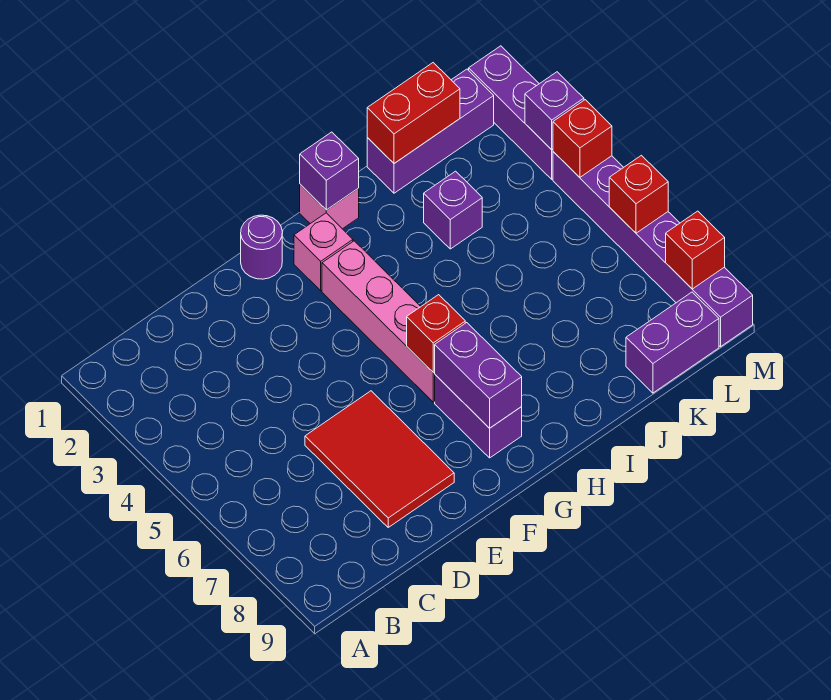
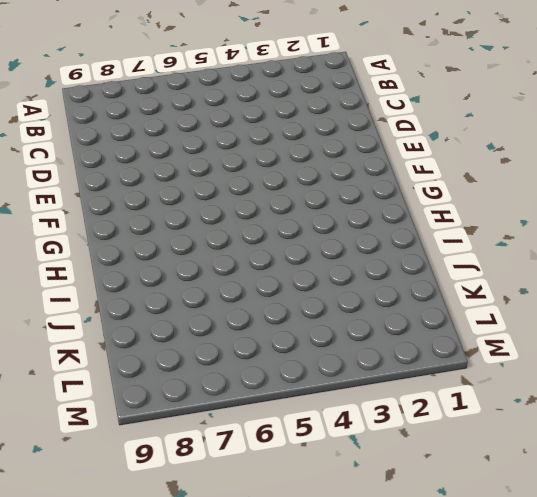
none -> red tile D6:E8 level 1
none -> purple round brick F1 level 1
none -> pink brick G2 level 1

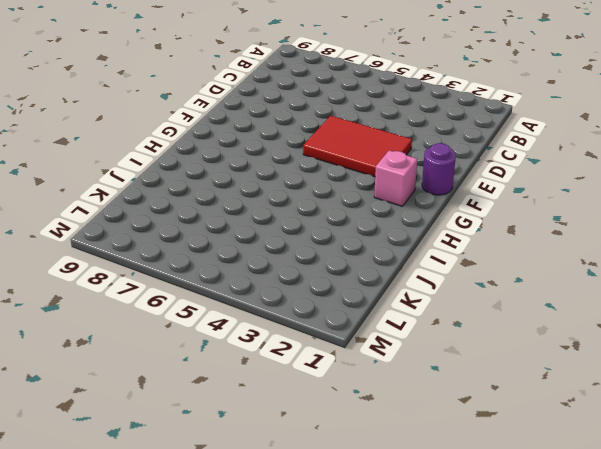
red tile E3:F5 level 1 -> red tile D6:E8 level 1
none -> pink brick G3:G6 level 1
none -> purple brick G7:G8 level 1
none -> pink brick H1 level 1

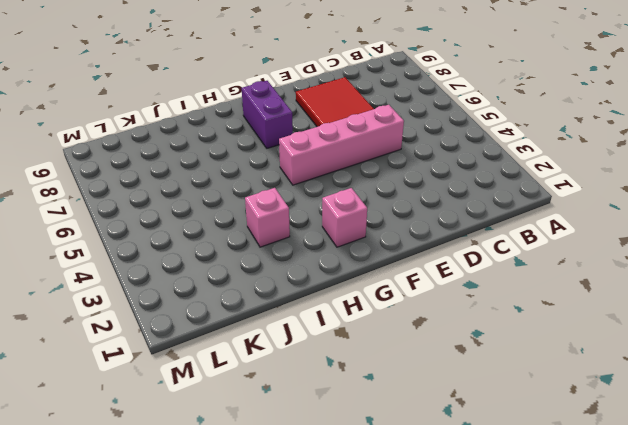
pink brick D5:G5 level 1 -> pink brick G3:G6 level 1
pink brick I3 level 1 -> pink brick H1 level 1
none -> purple round brick F1 level 1
none -> purple brick J1:L1 level 1
none -> purple brick J3 level 1

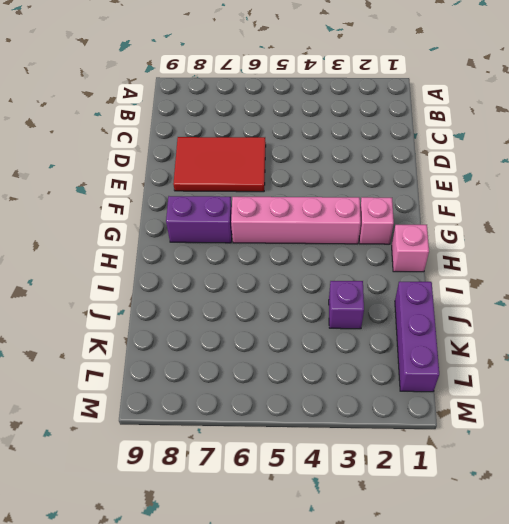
none -> purple round brick F1 level 1
none -> purple brick K9:L9 level 1
none -> purple brick M1:M3 level 1

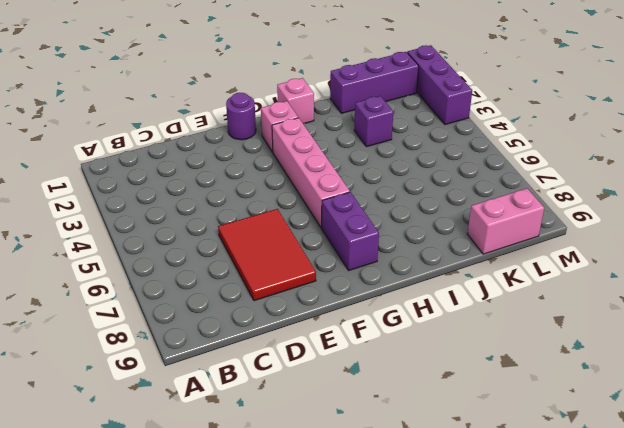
pink brick K9:L9 level 1 -> purple brick K9:L9 level 1
none -> purple brick M4:M9 level 1
none -> red brick G6 level 2
none -> purple brick G7:G8 level 2

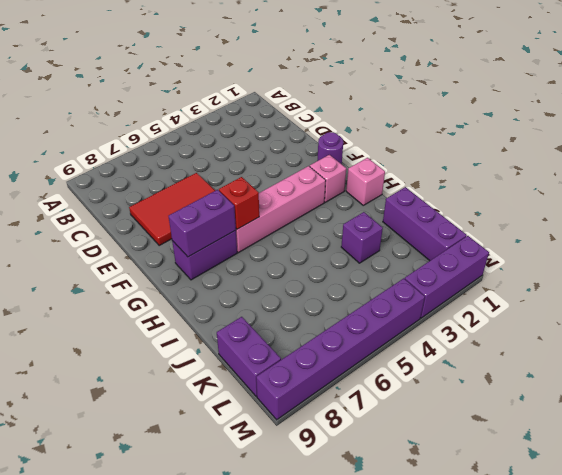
none -> purple brick H1 level 2
none -> red brick J1:K1 level 2
none -> purple brick M3 level 2

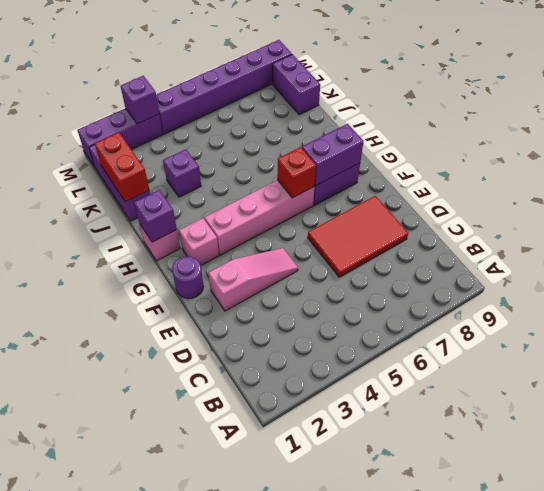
pink slope E2:E4 level 1 top 2 -> none
none -> red brick M4 level 2
none -> red brick M6 level 2
none -> red brick M8 level 2

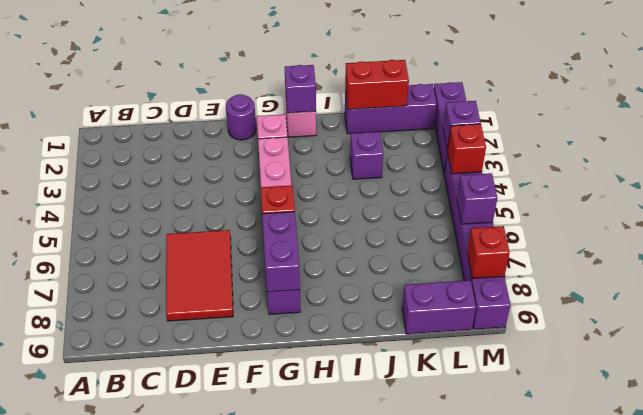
purple brick M6 level 2 -> red brick M6 level 2

